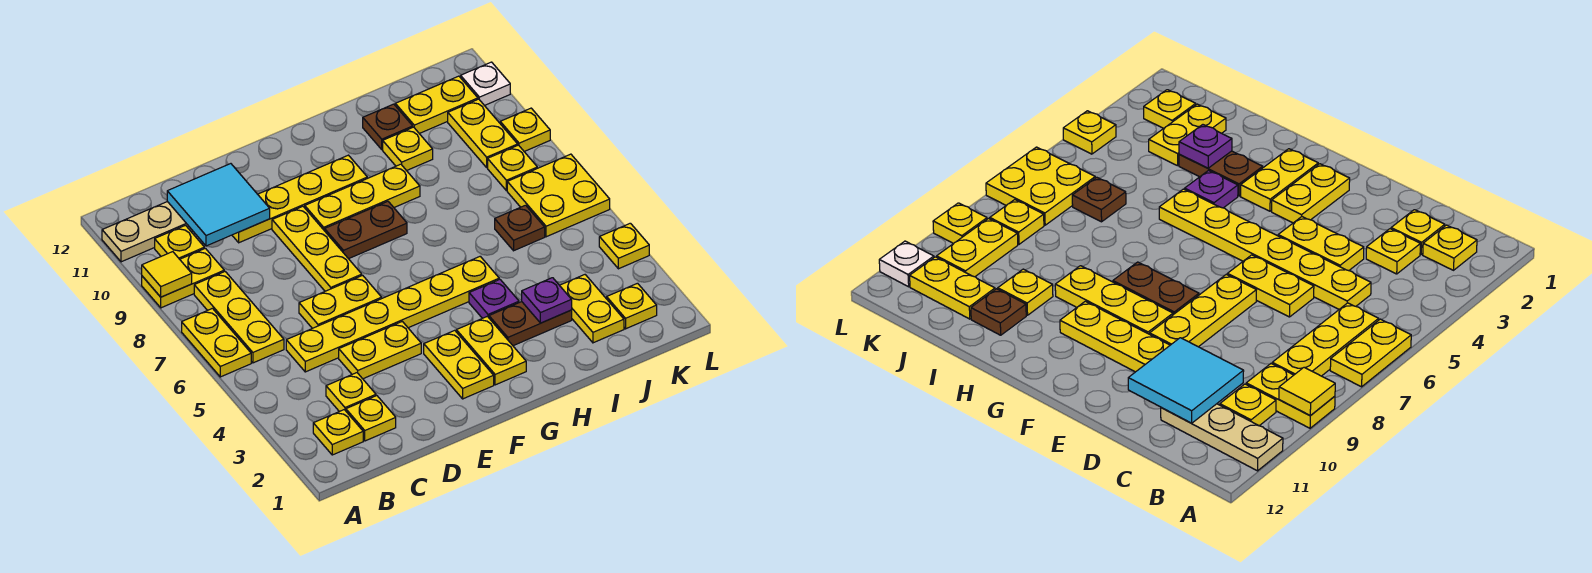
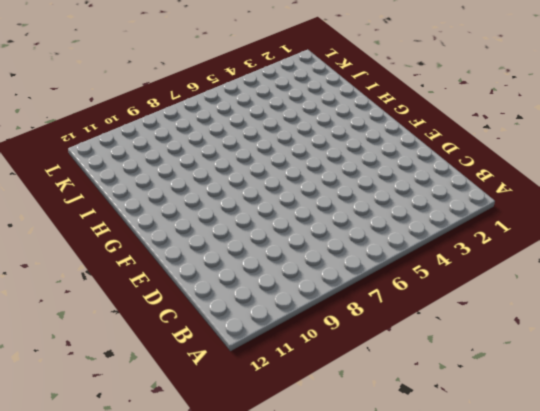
none -> yellow plate A6:A7 level 1
none -> yellow plate A9:B9 level 1
none -> tan plate A11:C11 level 1
none -> yellow plate B2 level 1

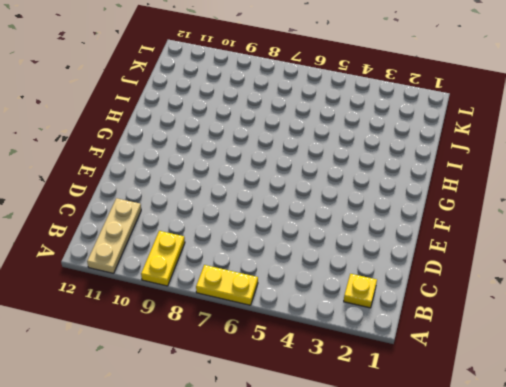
none -> yellow plate B6:B8 level 1
none -> yellow plate B10 level 1
none -> yellow plate C2 level 1
none -> yellow plate C3 level 1

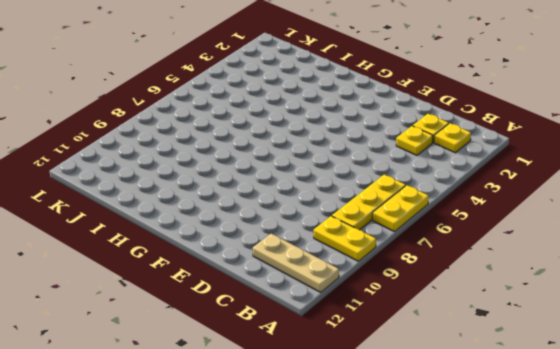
none -> yellow plate B10 level 1
none -> yellow plate C5:H5 level 1
none -> yellow plate D4:E4 level 1
none -> yellow plate D6:E6 level 1

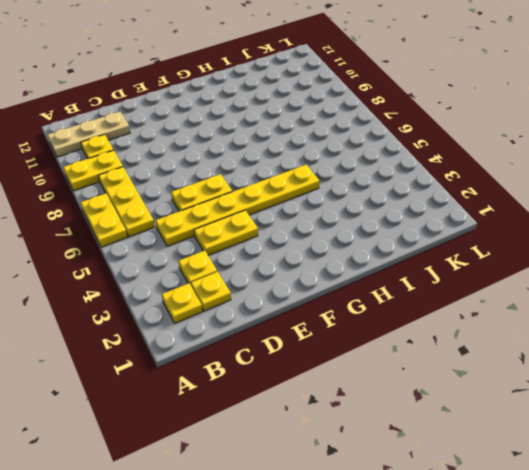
none -> yellow plate D10:G10 level 1
none -> yellow plate E7:E9 level 1
none -> yellow plate F2:F3 level 1
none -> brown plate F8:G8 level 1

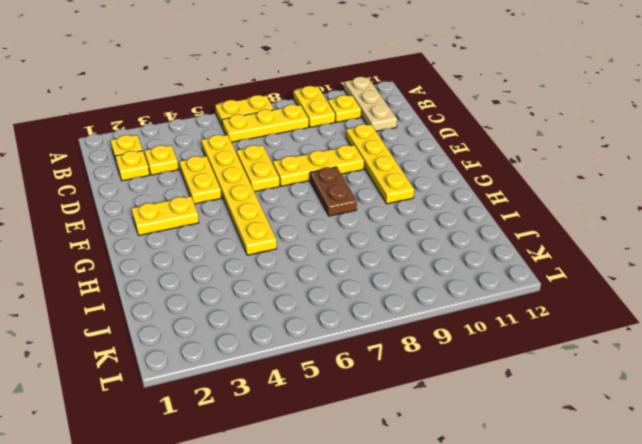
none -> yellow plate F9:H9 level 1
none -> yellow plate G2:G3 level 1
none -> brown plate H3:I3 level 1
none -> purple plate H4 level 1

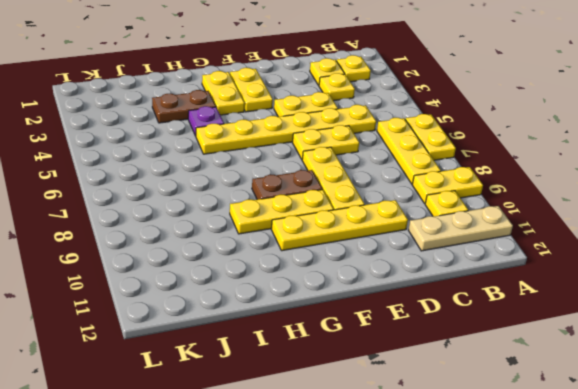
none -> yellow plate I10 level 1
none -> brown plate I11 level 1
none -> yellow plate J2:J3 level 1
none -> brown plate J6 level 1

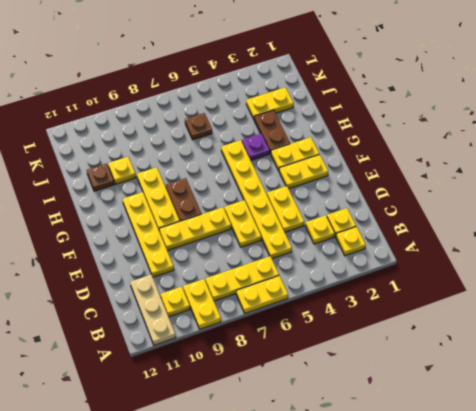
none -> yellow plate J11:K11 level 1
none -> yellow plate K2 level 1
none -> yellow plate K6:L7 level 1
none -> yellow plate K8 level 1

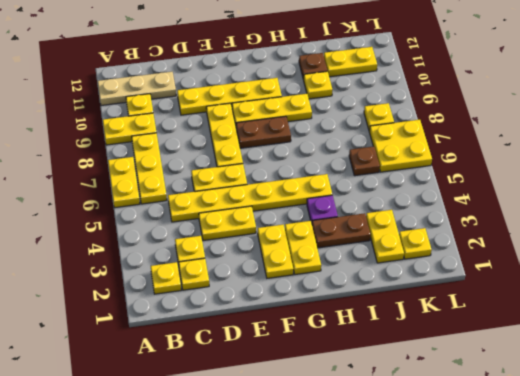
none -> yellow plate K9:K10 level 1
none -> yellow plate L4 level 1
none -> yellow plate L9 level 1
none -> white plate L11 level 1

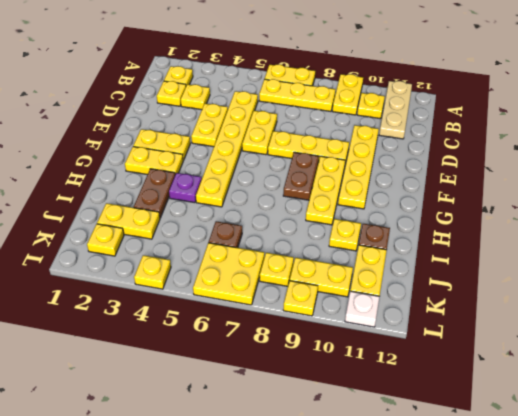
none -> yellow tile A9 level 2
none -> cyan tile C10:D11 level 2
none -> purple plate I3 level 2

